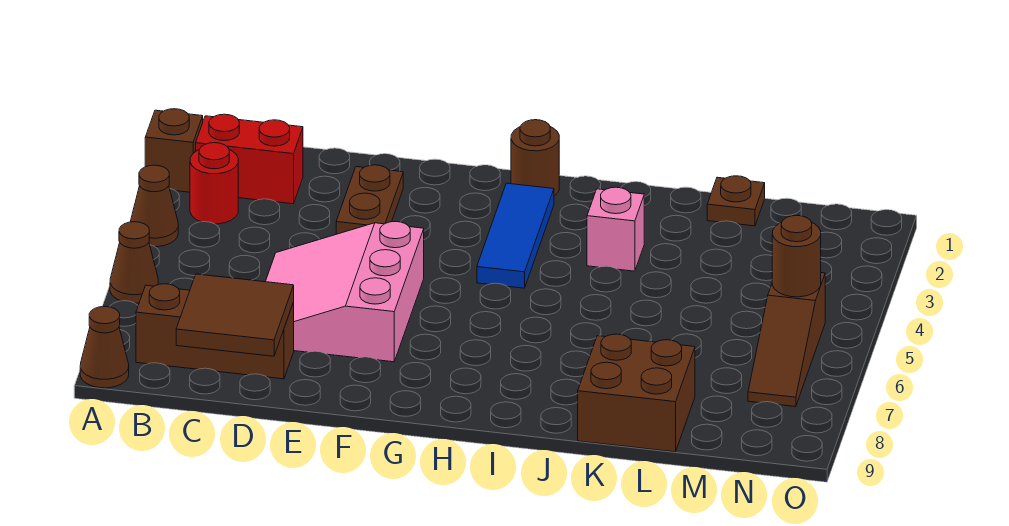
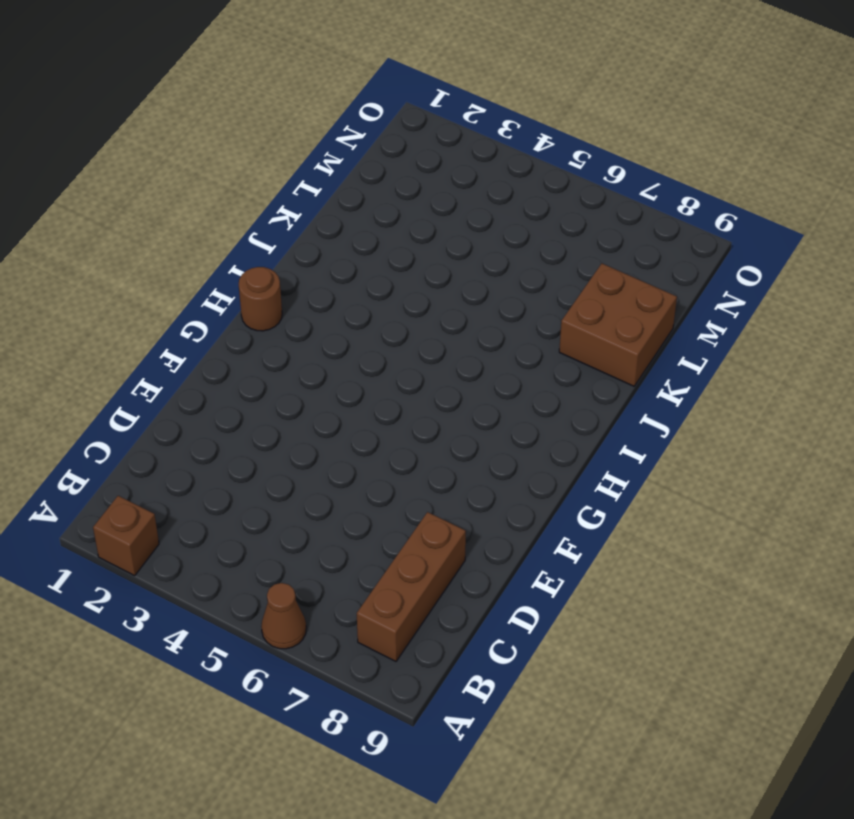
none -> brown cone A4 level 1
none -> brown cone A9 level 1
none -> red brick B2:C2 level 1

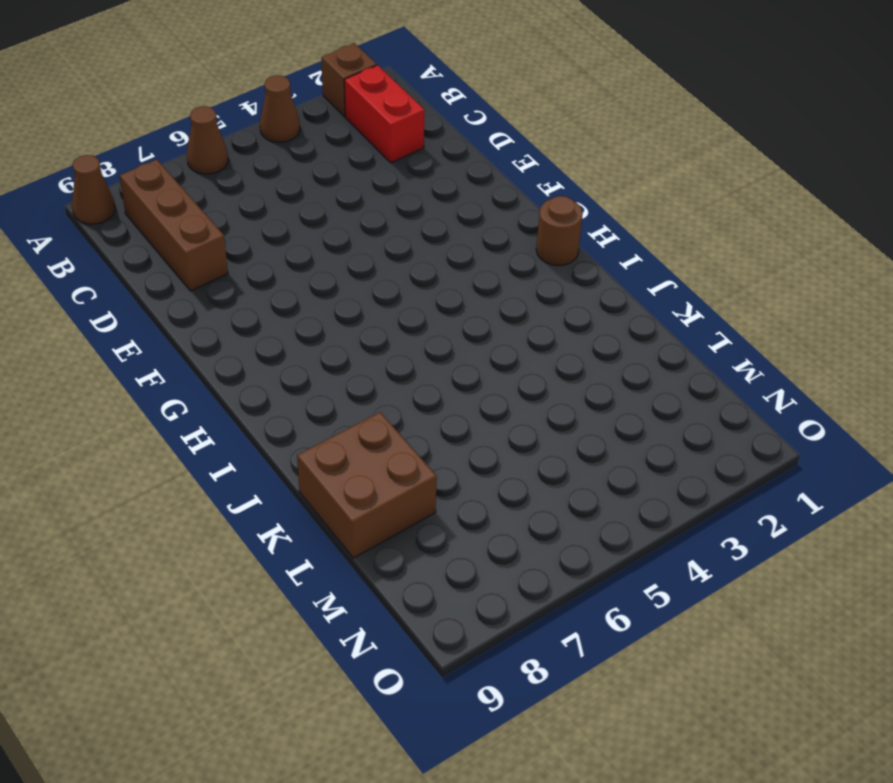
none -> red round brick B3 level 1
none -> pink slope D5:F7 level 1 top F
none -> brown plate E2:E3 level 1

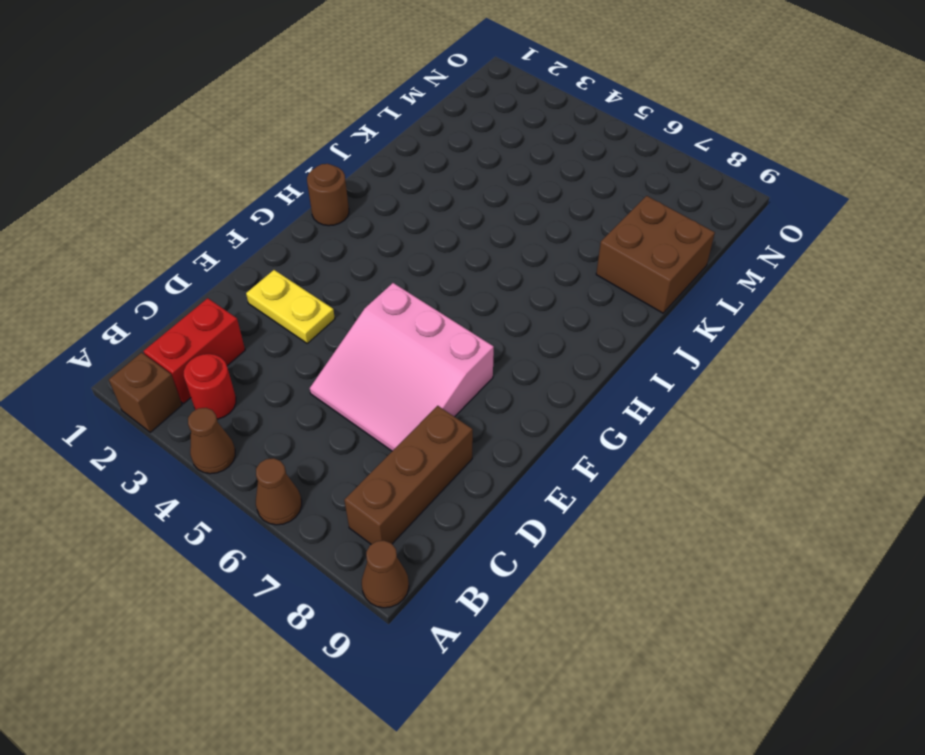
yellow plate E2:E3 level 1 -> brown plate E2:E3 level 1
none -> blue tile H2:H4 level 1
none -> pink brick J3 level 1
none -> brown plate L1 level 1

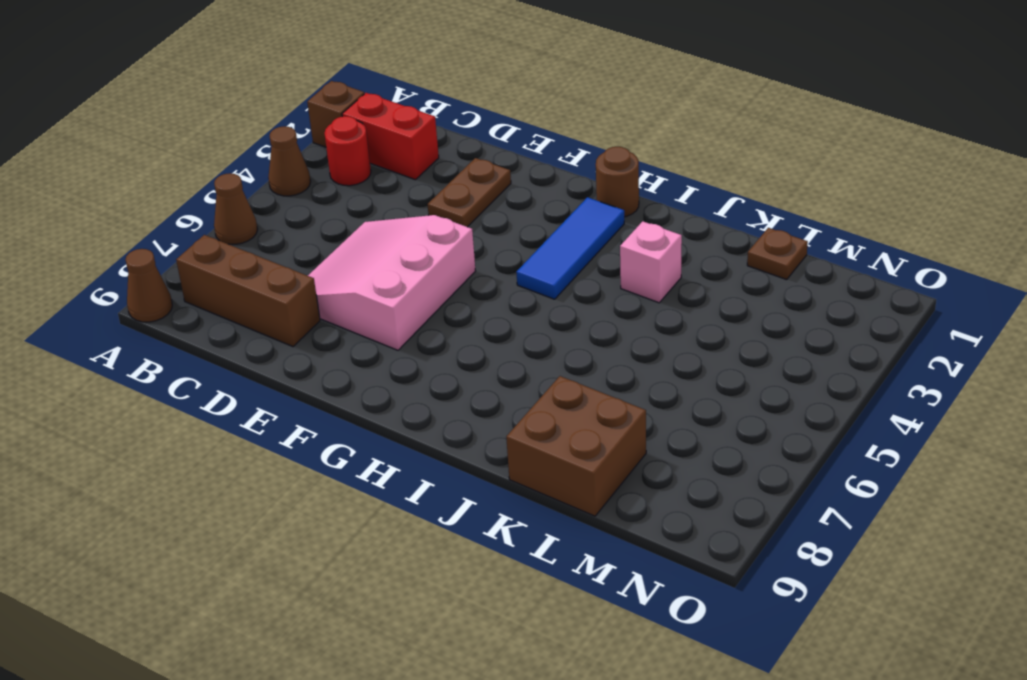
none -> brown slope N5:N7 level 1 top 5
none -> brown tile C8:D9 level 2
none -> brown round brick N5 level 2

